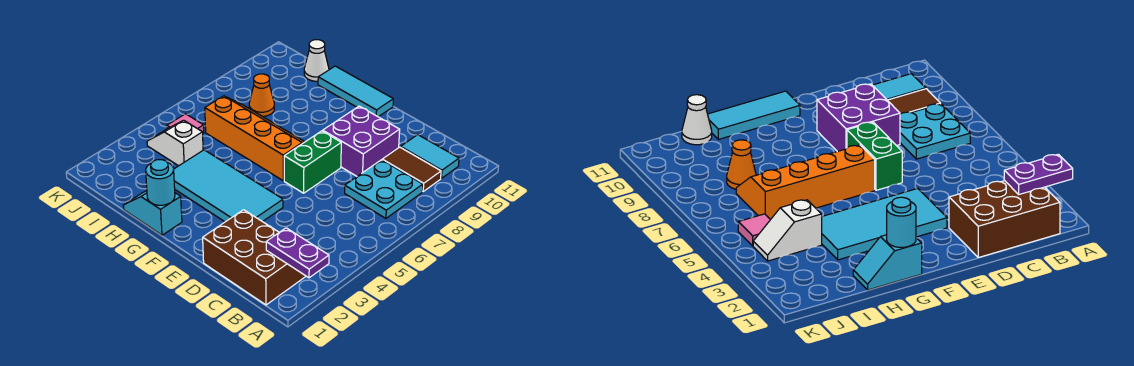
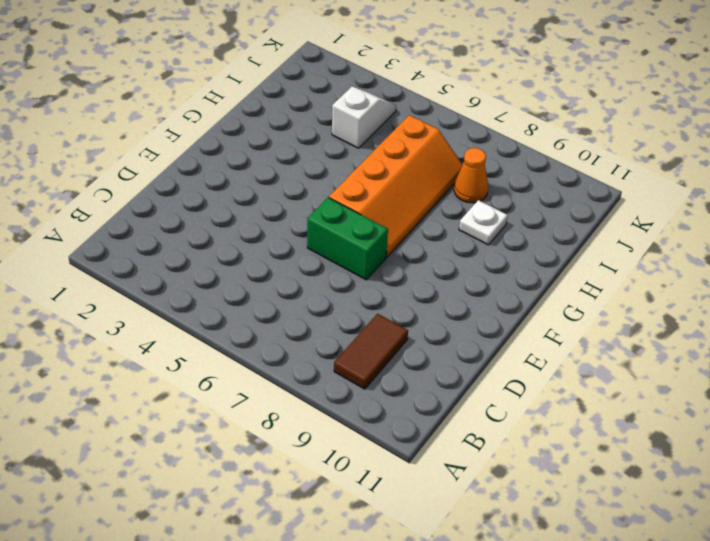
white plate H9 level 1 -> none
none -> brown brick B1:D2 level 1
none -> cyan plate B7:C8 level 1
none -> cyan tile B10:C10 level 1

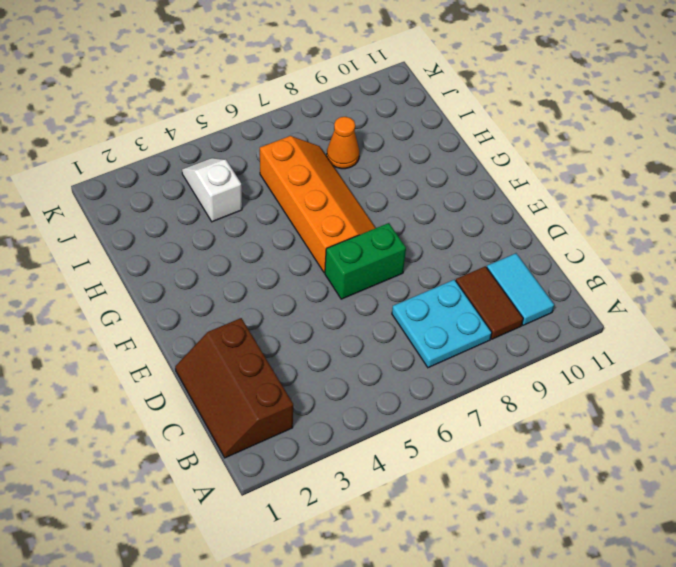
brown slope B1:D2 level 1 top 2 -> brown brick B1:D2 level 1
none -> purple brick D8:E9 level 1
none -> cyan tile E3:H4 level 1
none -> cyan tile F11:H11 level 1

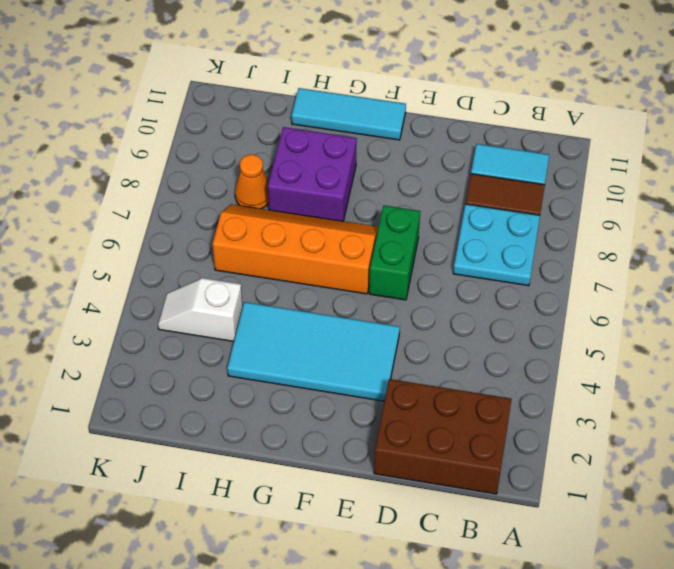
purple brick G8:H9 level 1 -> purple brick D8:E9 level 1
none -> cyan slope G1:H1 level 1 top G
none -> white cone I11 level 1
none -> pink tile J5 level 1

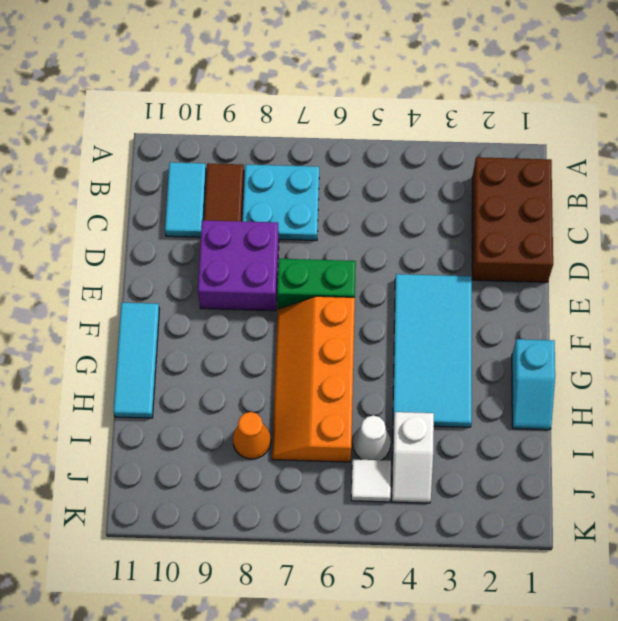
white cone I5 level 1 -> white cone I11 level 1
white tile J5 level 1 -> pink tile J5 level 1
none -> purple plate A2:B2 level 2
none -> cyan round brick G1 level 2

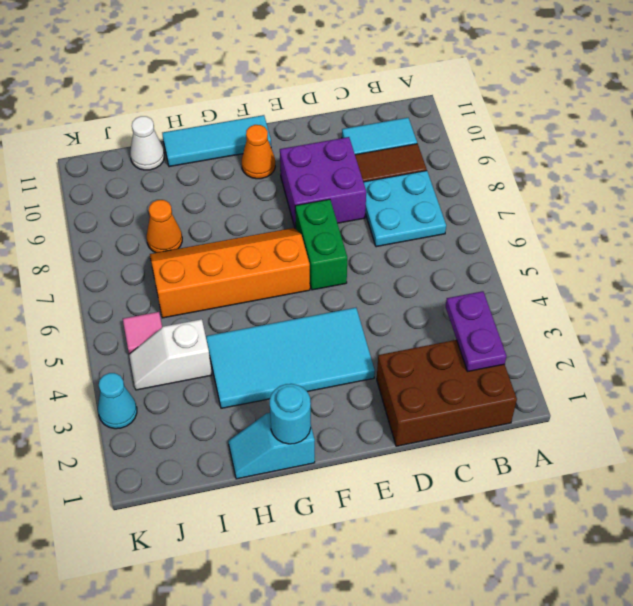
purple plate B2:B3 level 2 -> purple plate A2:B2 level 2
orange cone F10 level 1 -> none
cyan cone K3 level 1 -> none

